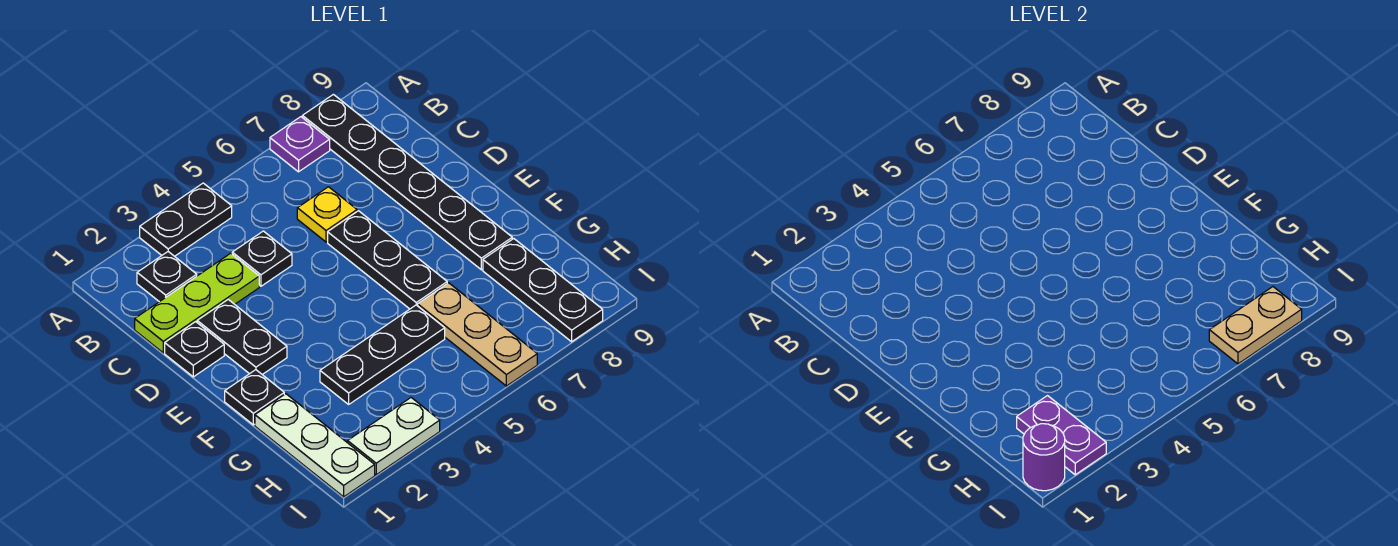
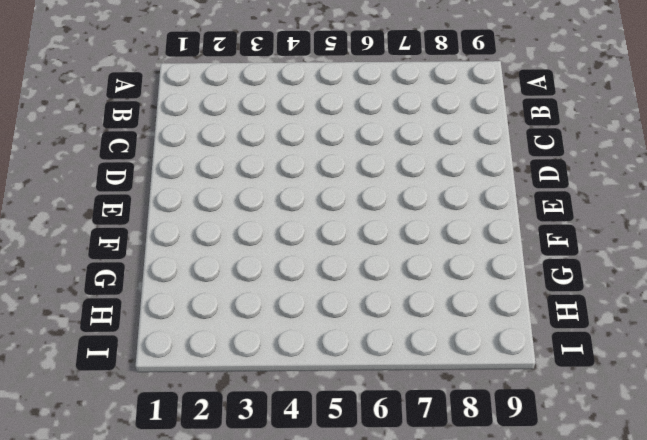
none -> black plate A3:A4 level 1
none -> purple plate A7 level 1
none -> black plate A8:F8 level 1

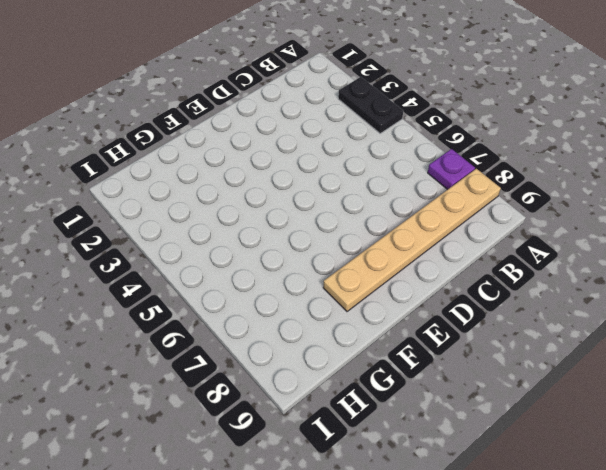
tan plate A8:F8 level 1 -> black plate A8:F8 level 1
none -> black plate B2 level 1
none -> lime plate C1:C3 level 1
none -> black plate C4 level 1

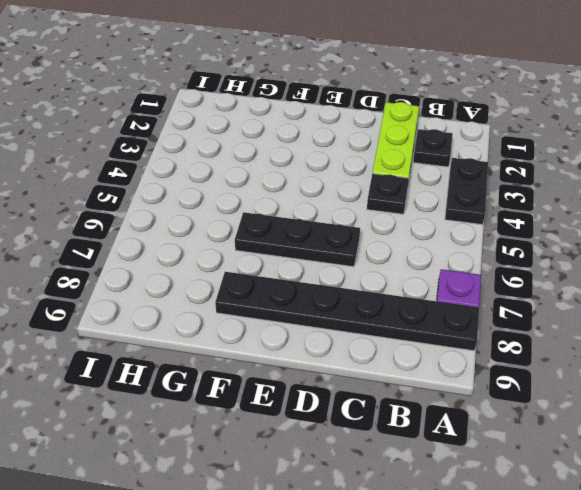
none -> yellow plate C6 level 1
none -> black plate D1 level 1
none -> black plate D2:E2 level 1

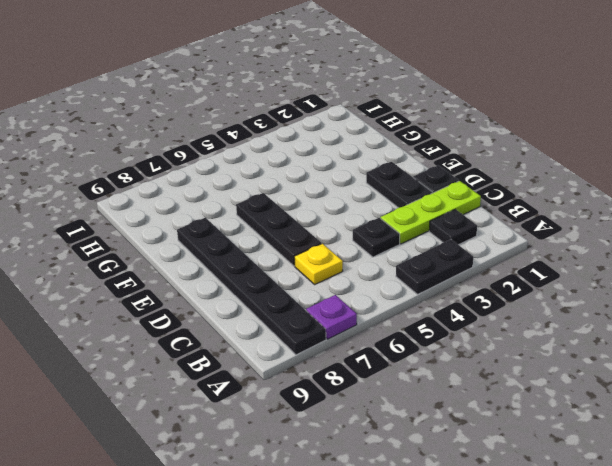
none -> black plate F1 level 1
none -> white plate G1:I1 level 1
none -> black plate G3:G5 level 1

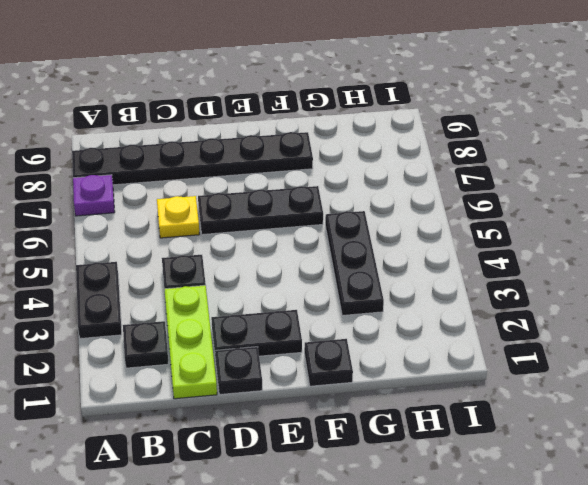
none -> white plate G1:I1 level 1
none -> tan plate G6:I6 level 1
none -> black plate G8:I8 level 1

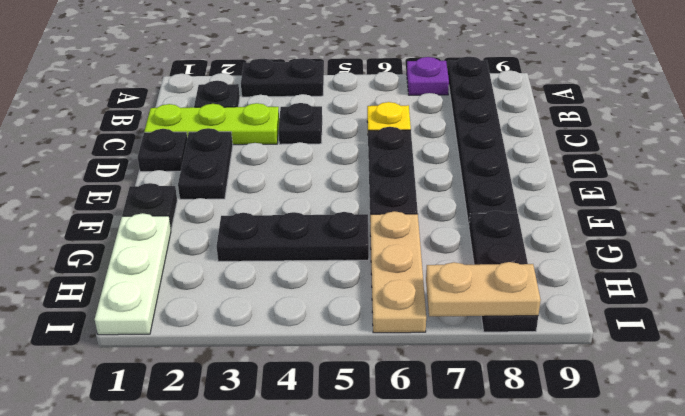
none -> white plate I2:I3 level 1
none -> purple plate H2:I2 level 2
none -> purple round brick I1 level 2

